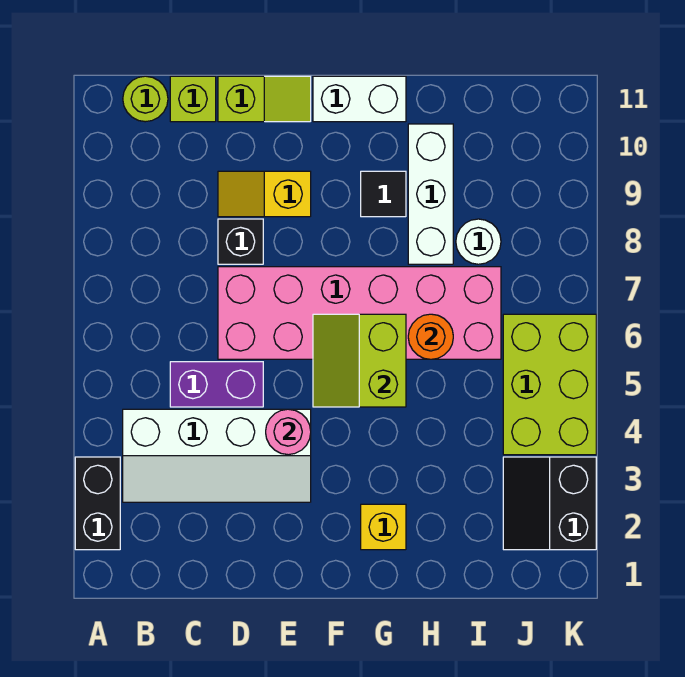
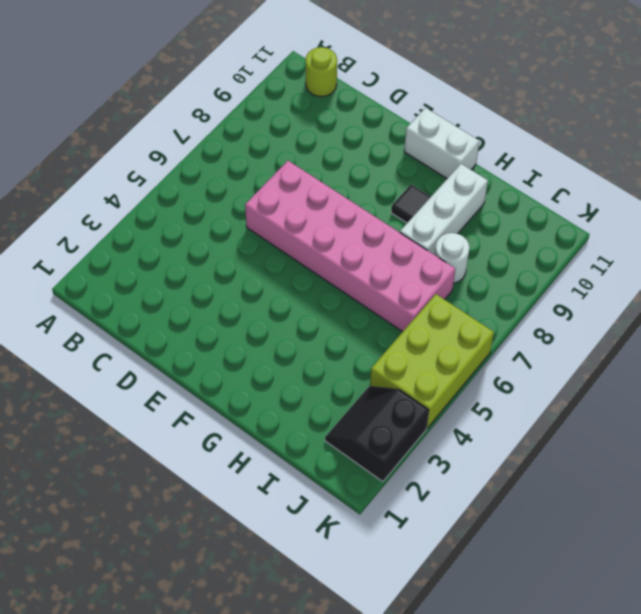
none -> black brick A2:A3 level 1
none -> white slope B3:E4 level 1 top 4
none -> purple brick C5:D5 level 1

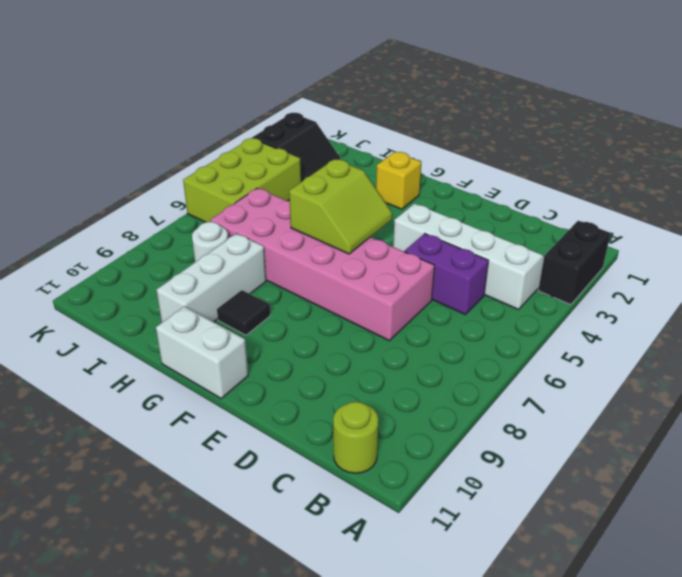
none -> lime brick C11 level 1
none -> black brick D8 level 1
none -> yellow slope D9:E9 level 1 top E

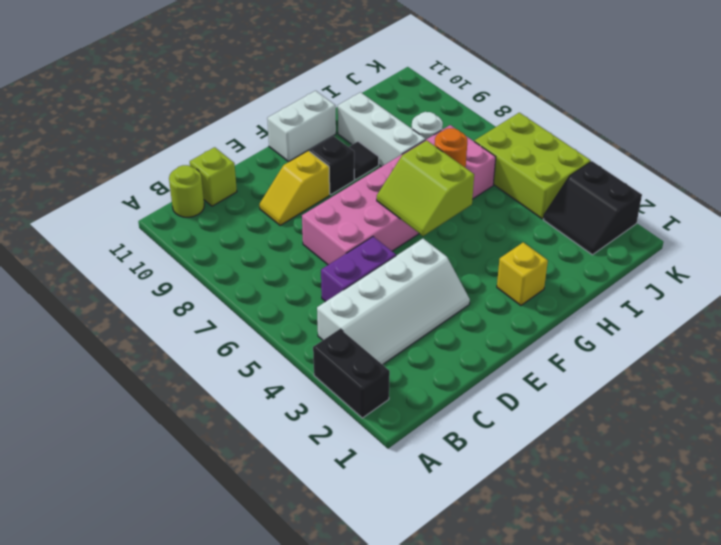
black brick F9 level 1 -> black brick D8 level 1
none -> lime slope D11:E11 level 1 top D
none -> pink round brick E4 level 2

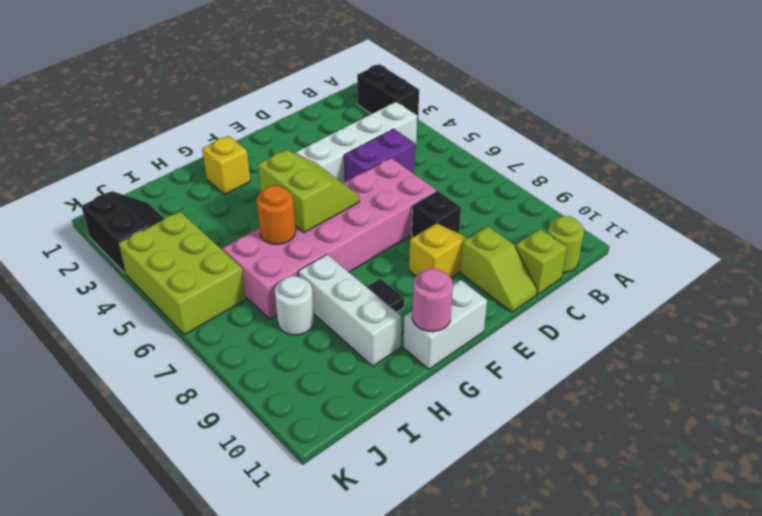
lime slope D10:D11 level 1 top 10 -> lime slope D11:E11 level 1 top D
pink round brick G11 level 2 -> pink round brick E4 level 2

